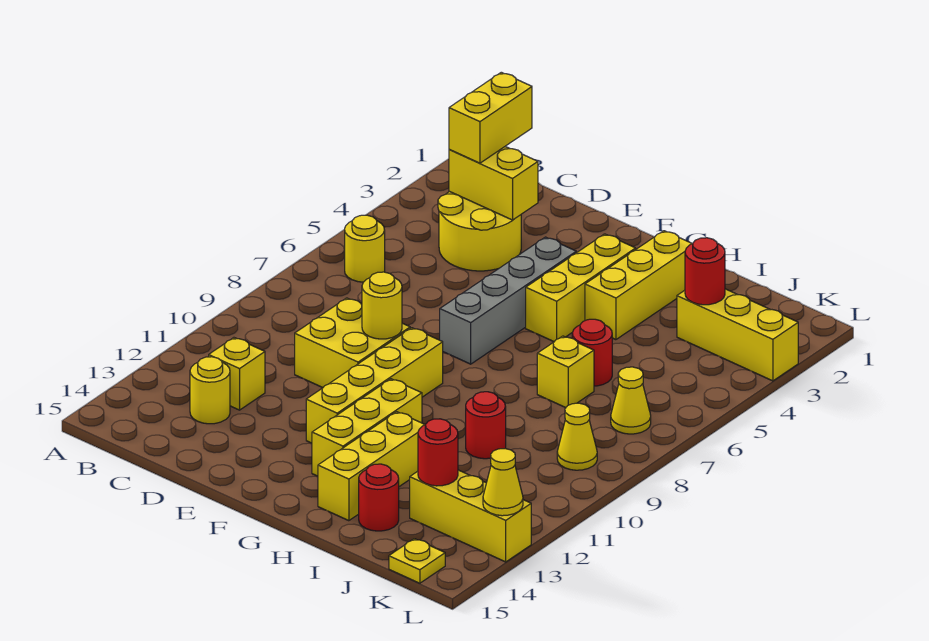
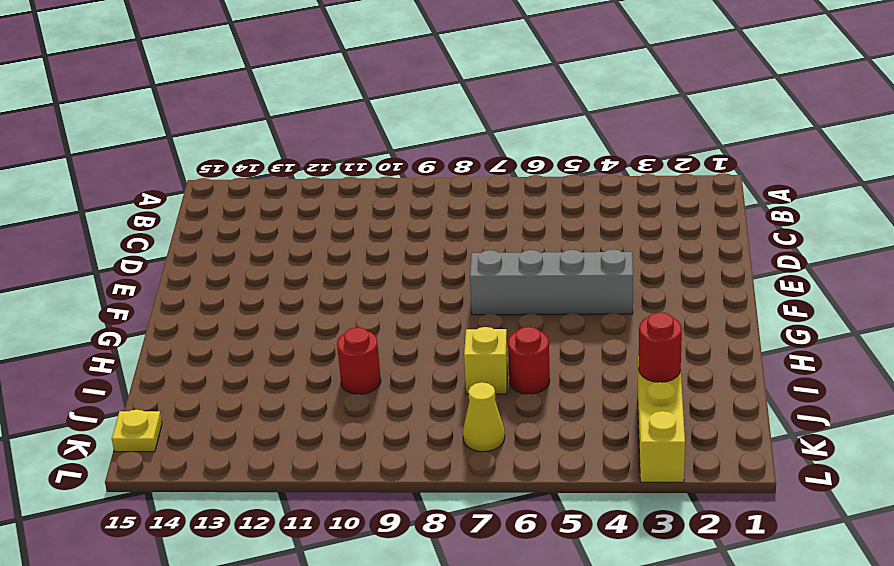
none -> yellow round brick B6 level 1
none -> yellow round brick C3:D4 level 1
none -> yellow brick C12 level 1

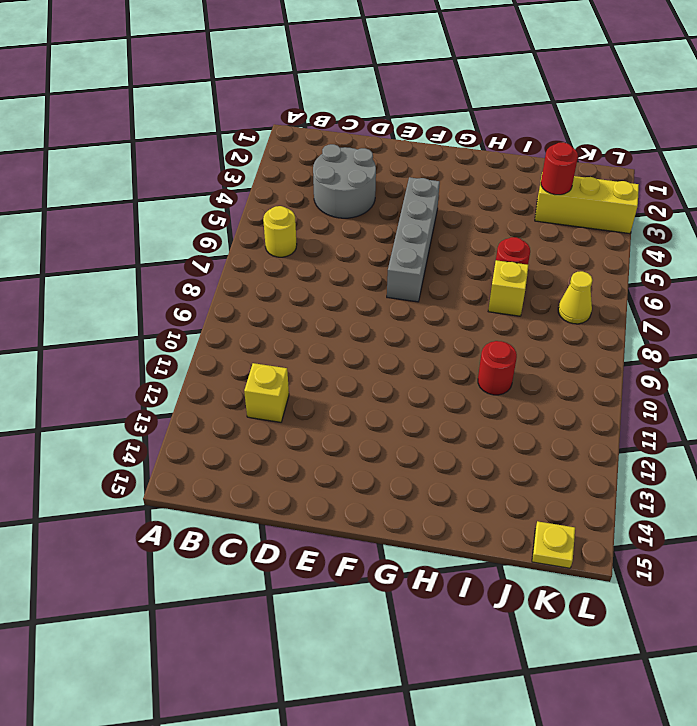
grey round brick C3:D4 level 1 -> yellow round brick C3:D4 level 1
none -> yellow round brick C13 level 1
none -> yellow brick D9:E10 level 1
none -> yellow brick F9:F12 level 1

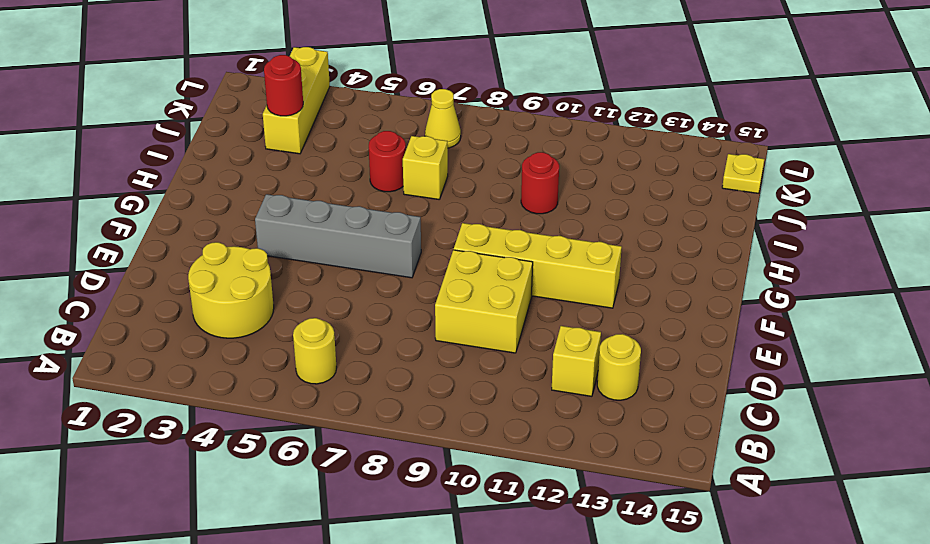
none -> yellow brick G3:G5 level 1
none -> yellow brick G11:G13 level 1
none -> yellow brick H2:H4 level 1

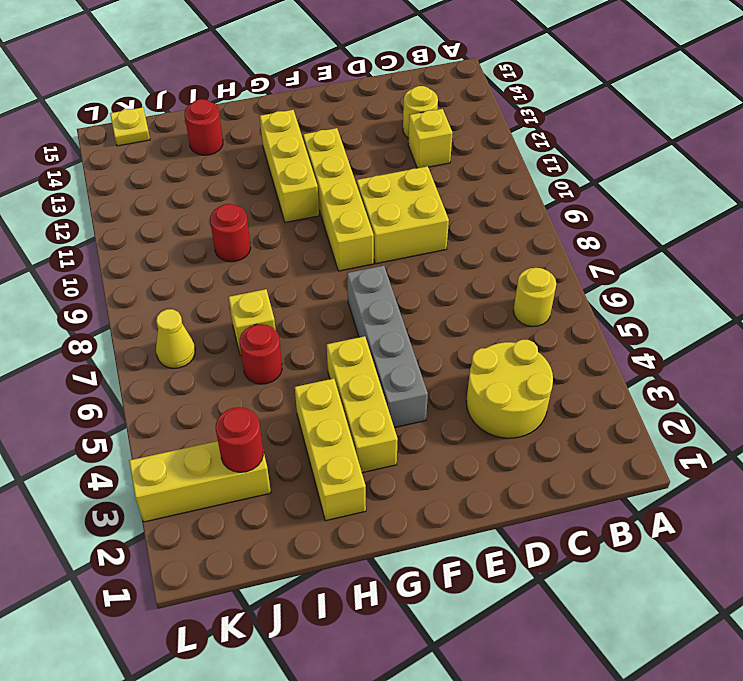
none -> yellow brick H12:H14 level 1
none -> yellow brick J13:L13 level 1
none -> yellow cone K9 level 1

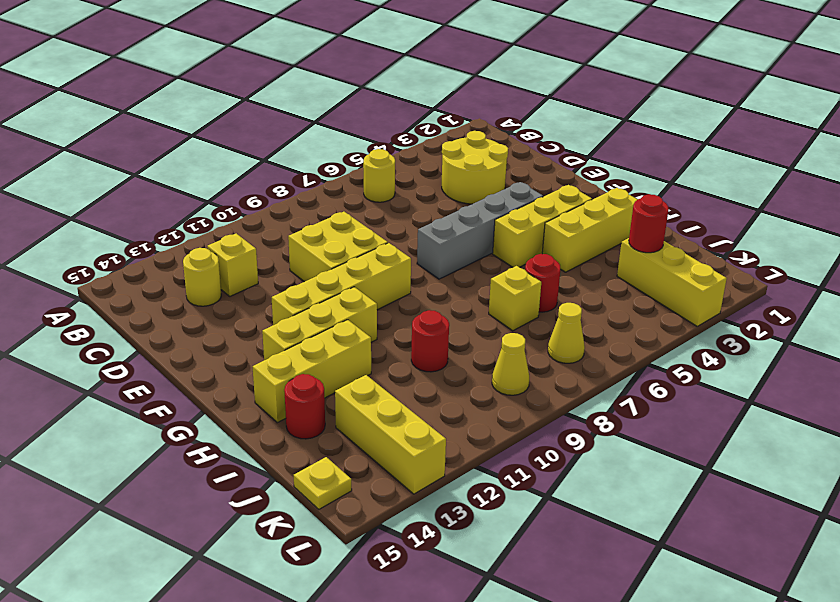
none -> yellow brick C3:D3 level 2
none -> yellow round brick E9 level 2
none -> red round brick J13 level 2

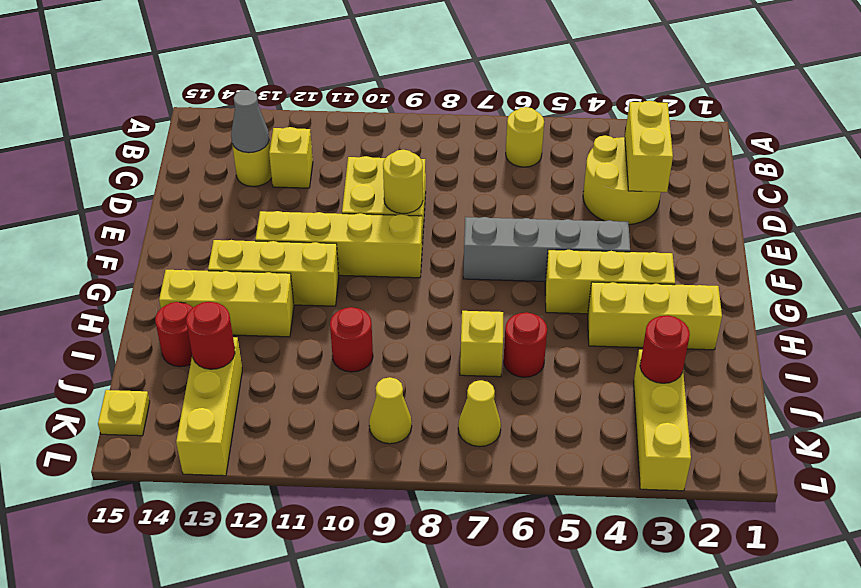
grey cone C13 level 2 -> none
none -> yellow cone L13 level 2
none -> yellow brick C2:C3 level 3

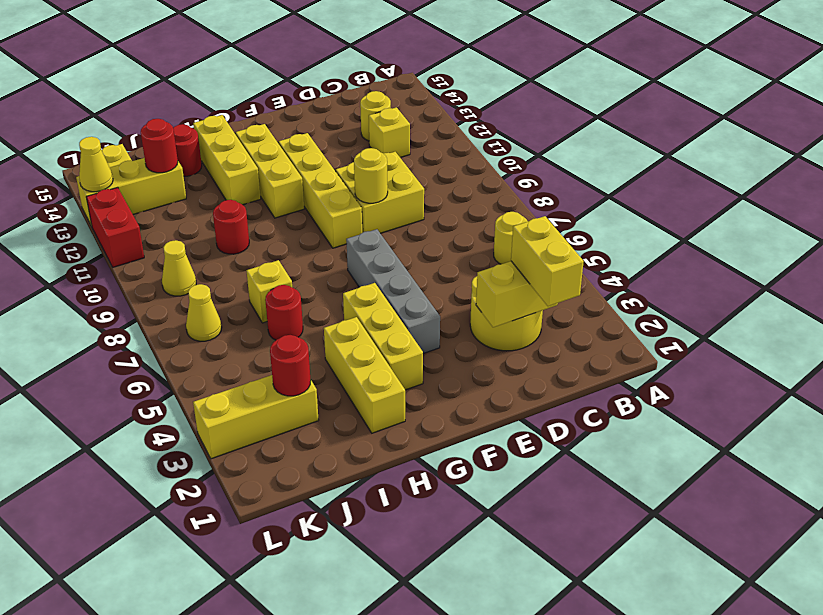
red brick L11:L12 level 1 -> none

